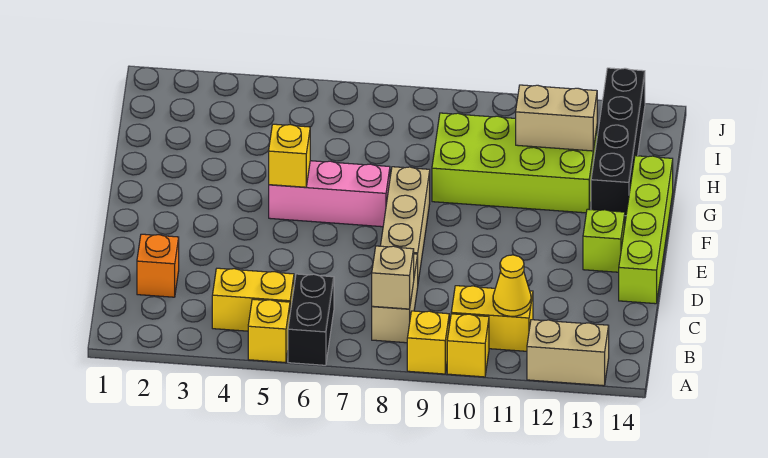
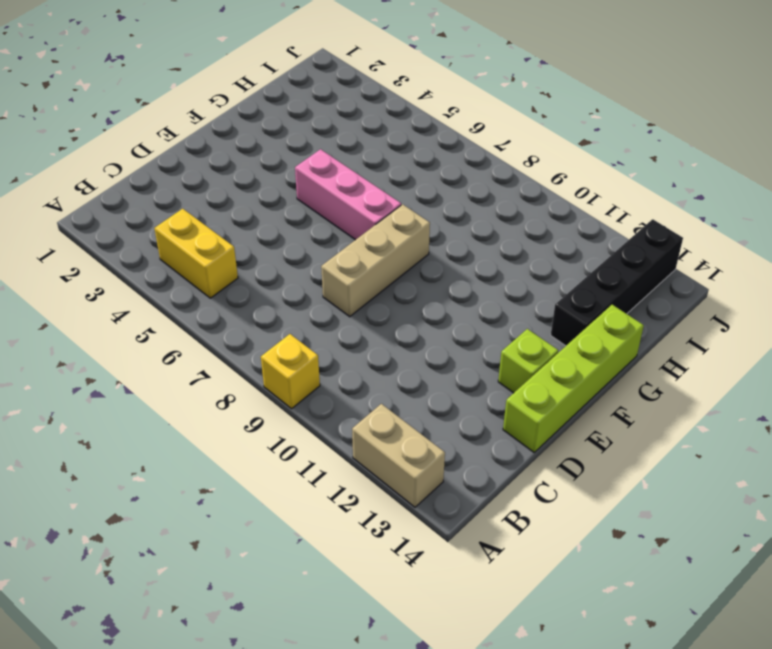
none -> yellow brick A5 level 1
none -> black brick A6:B6 level 1
none -> yellow brick A10 level 1

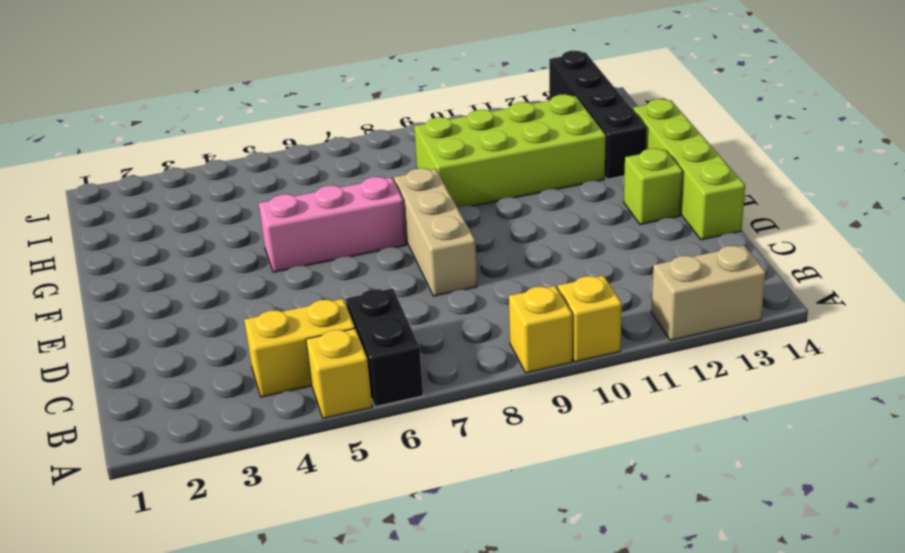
none -> tan brick B8:C8 level 1
none -> yellow brick B10:B11 level 1
none -> orange brick C2 level 1

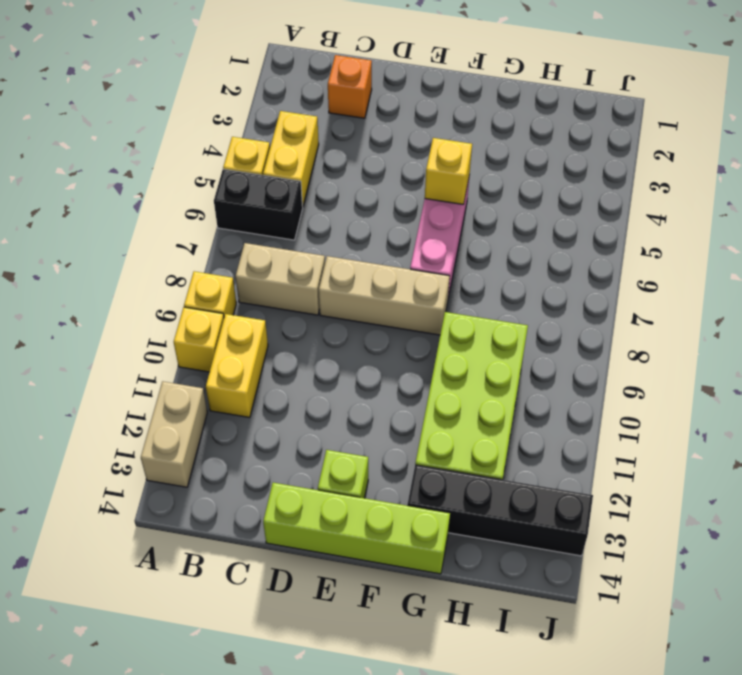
none -> tan brick B8 level 2
none -> yellow cone B11 level 2
none -> tan brick H11:H12 level 2

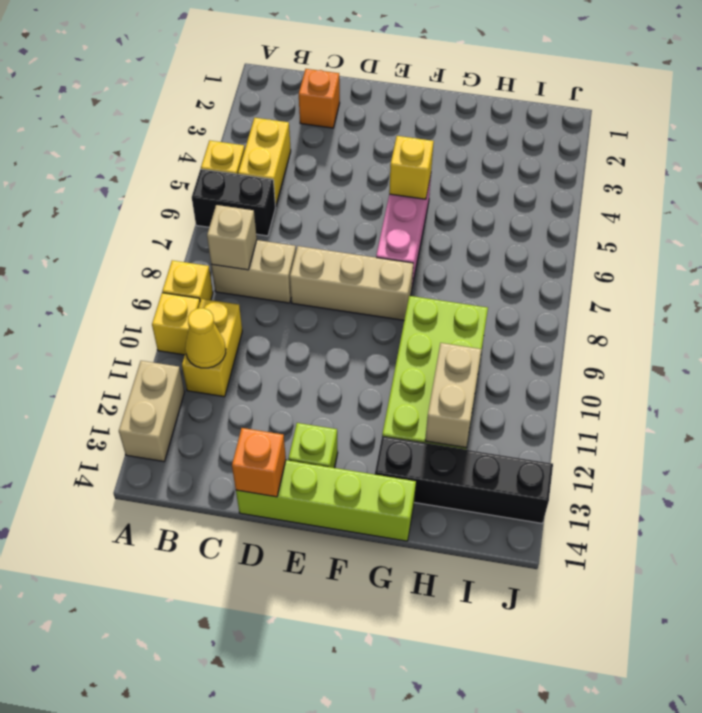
orange brick D14 level 2 -> none

